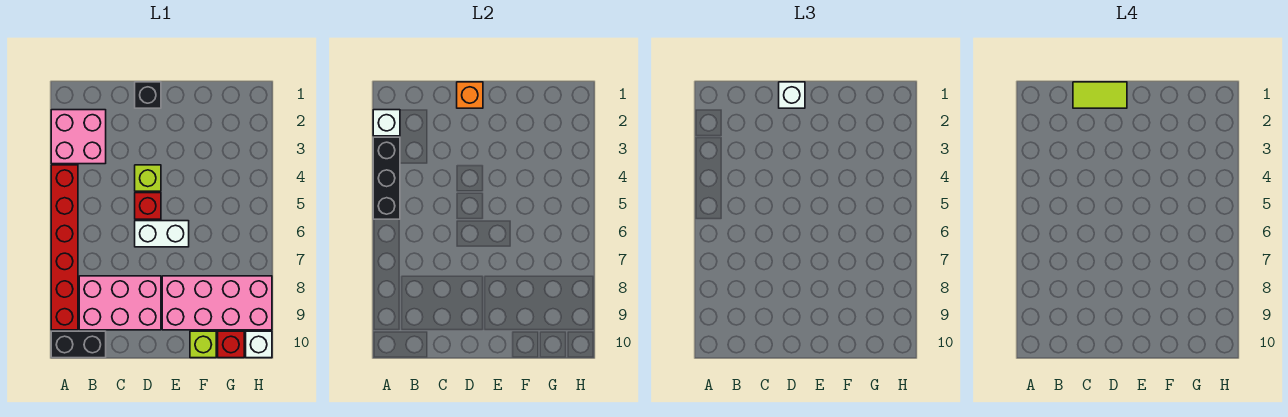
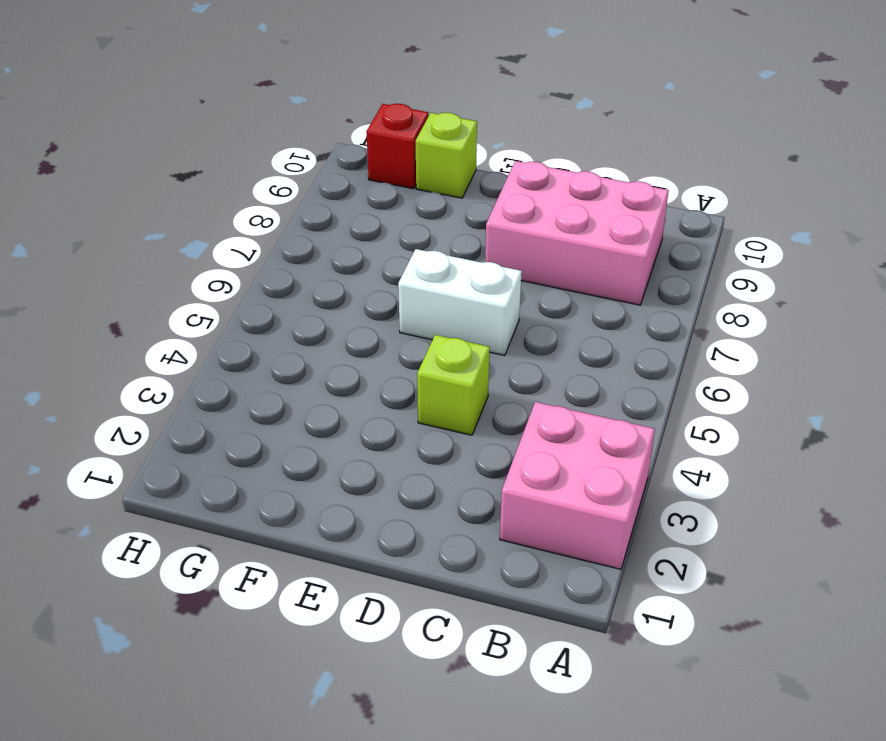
none -> red brick A4:A9 level 1
none -> black brick A10:B10 level 1
none -> black brick D1 level 1

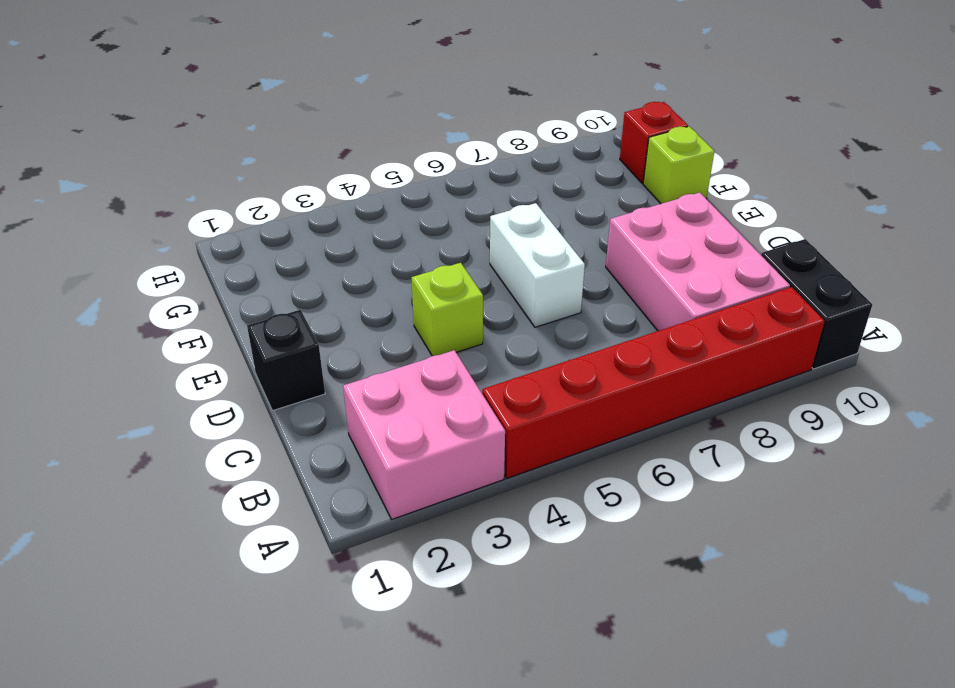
none -> red brick D5 level 1
none -> pink brick E8:H9 level 1
none -> white brick H10 level 1

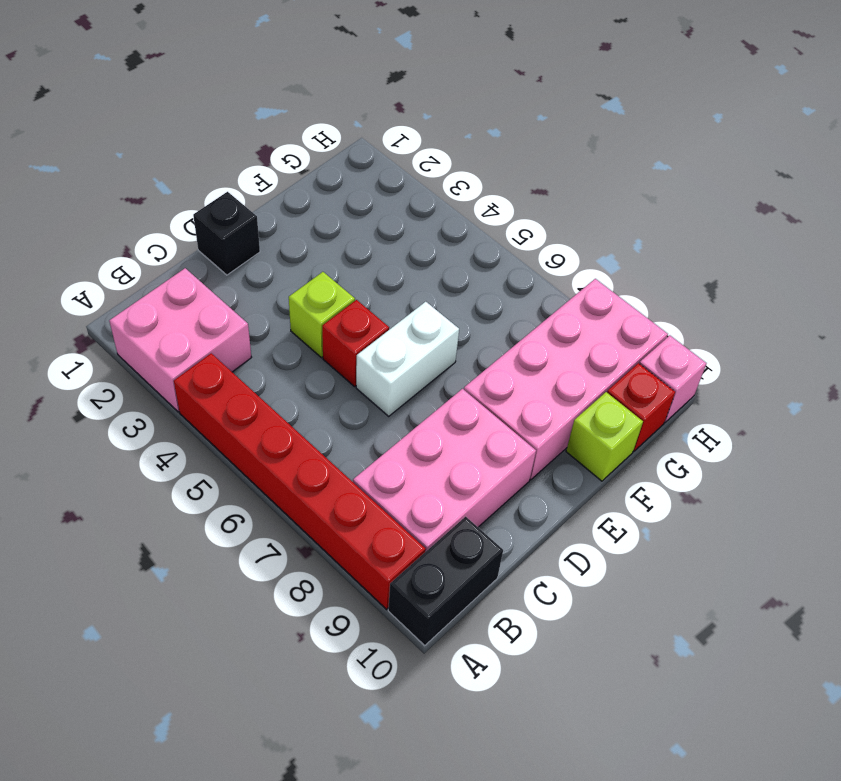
pink brick H10 level 1 -> white brick H10 level 1
none -> white brick A2 level 2
none -> black brick A3:A5 level 2
none -> orange brick D1 level 2

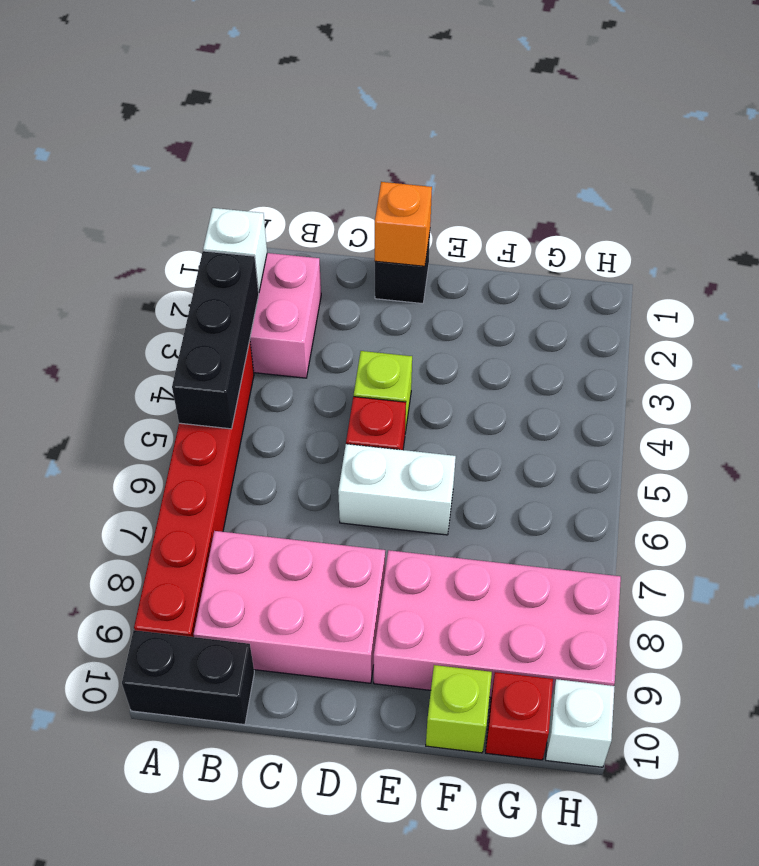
none -> white brick D1 level 3
none -> lime tile C1:D1 level 4

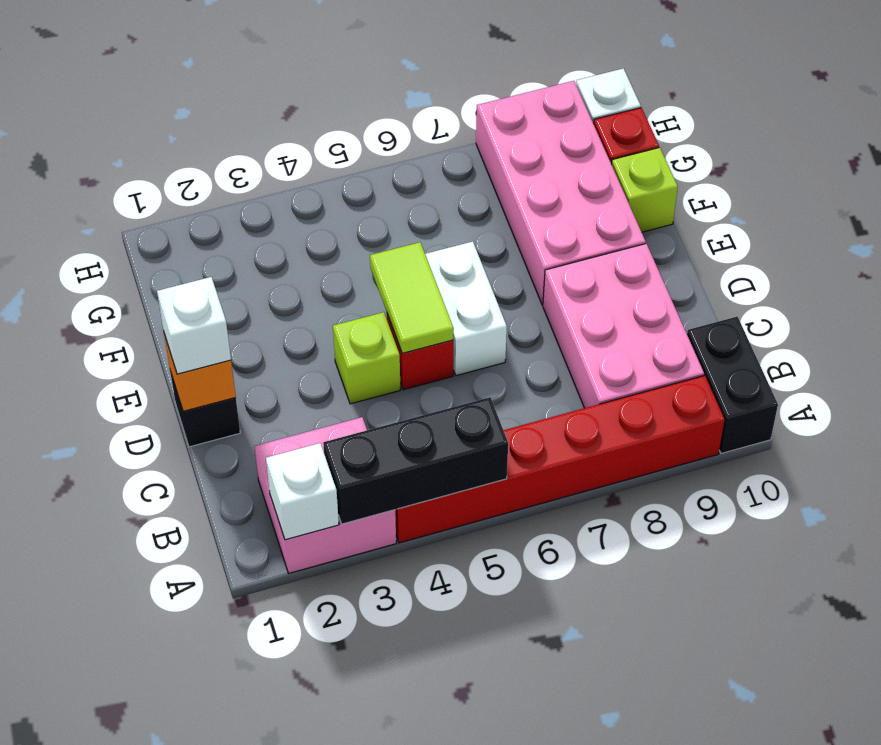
lime tile D5:E5 level 2 -> lime tile C1:D1 level 4

